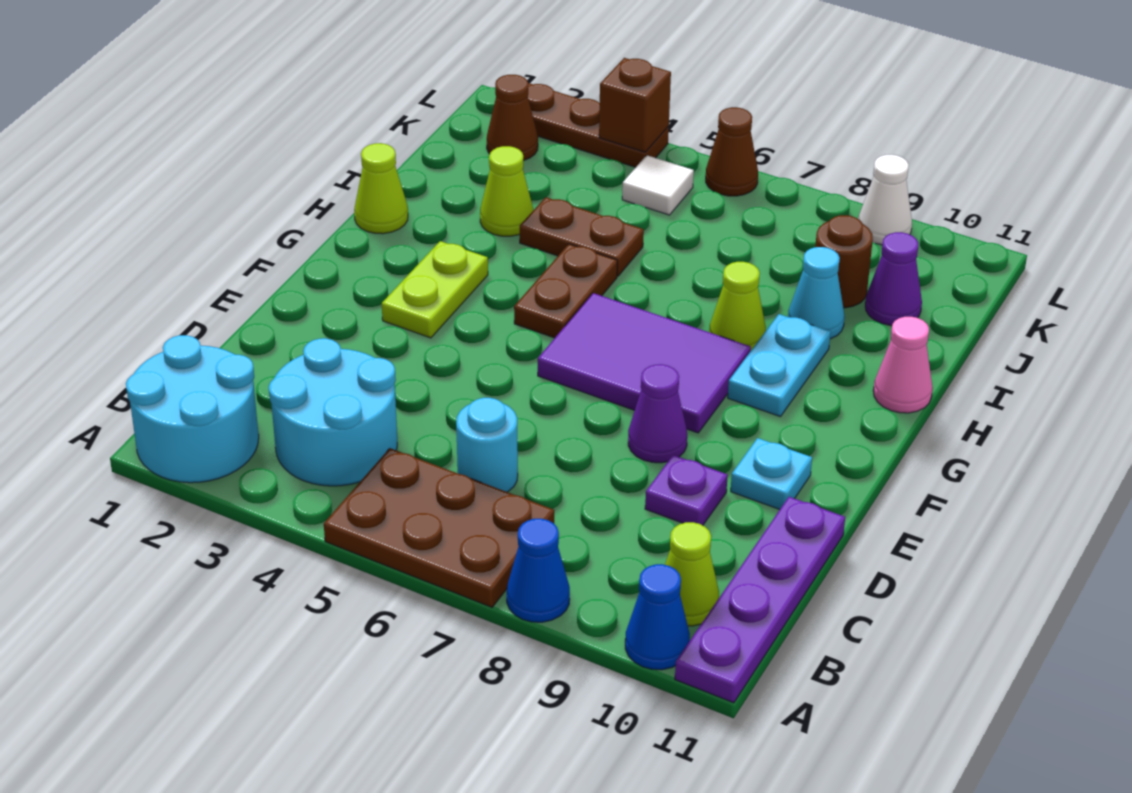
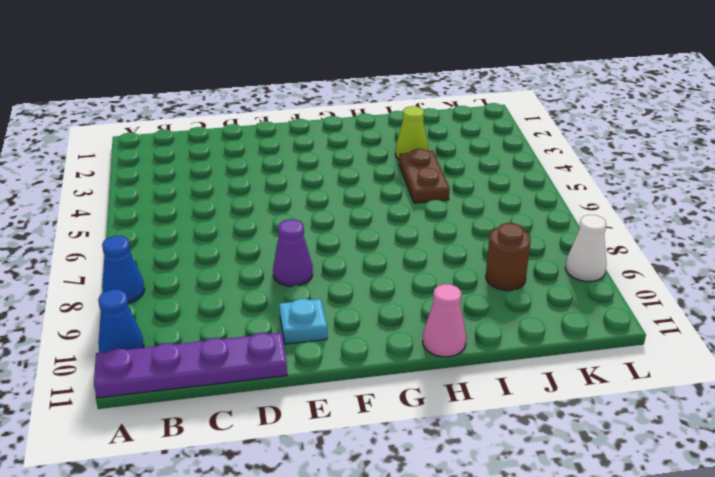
none -> cyan round brick A1:B2 level 1
none -> brown plate A5:B7 level 1
none -> cyan round brick B3:C4 level 1

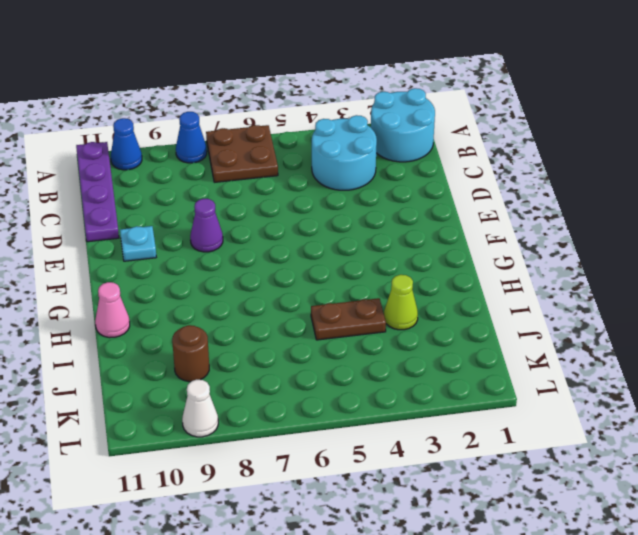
brown plate A6:B7 level 1 -> brown plate A5:B7 level 1
none -> lime cone B10 level 1
none -> cyan round brick C6 level 1
none -> purple plate D9 level 1

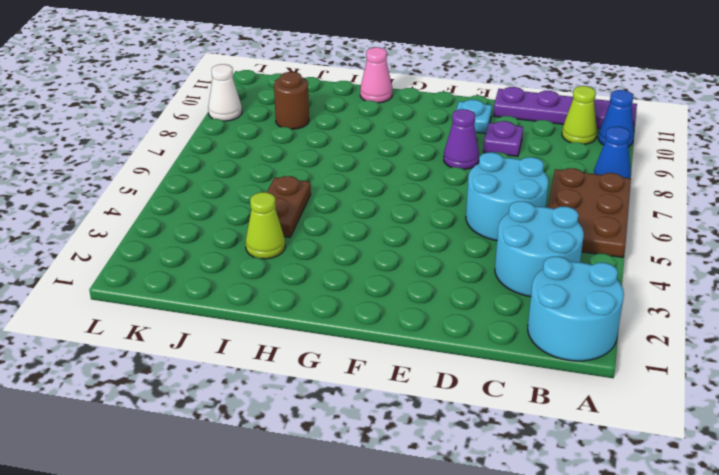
cyan round brick C5:D6 level 1 -> cyan round brick C6 level 1
none -> lime plate F3:G3 level 1
none -> purple tile F6:G8 level 1
none -> brown plate G5:H5 level 1

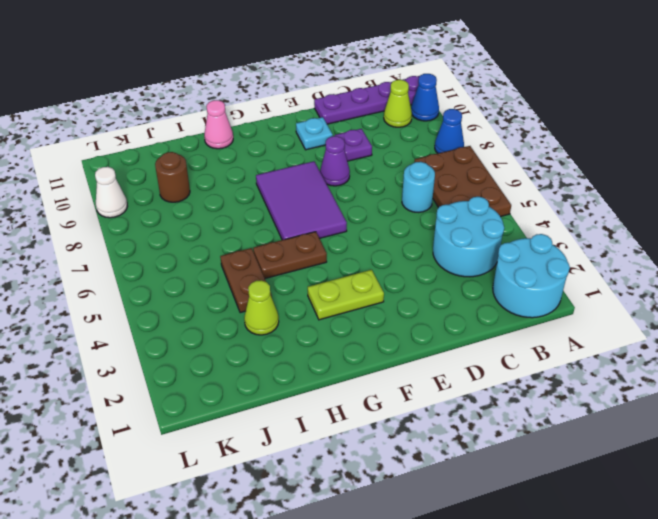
none -> cyan plate G9:H9 level 1
none -> lime cone H1 level 1
none -> lime cone H8 level 1

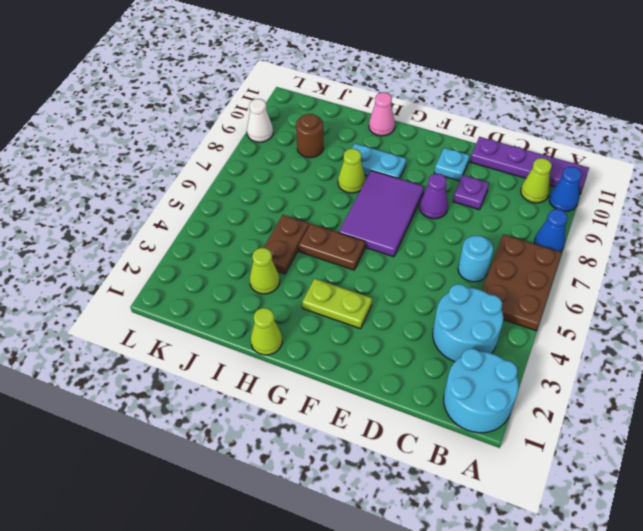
none -> cyan cone I9 level 1
none -> purple cone J10 level 1
none -> brown cone K2 level 1

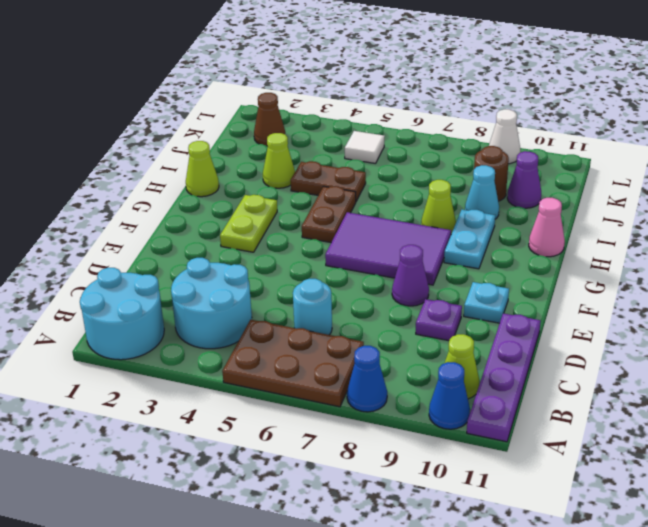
none -> brown plate L2:L4 level 1
none -> brown cone L6 level 1
none -> brown brick L4 level 2

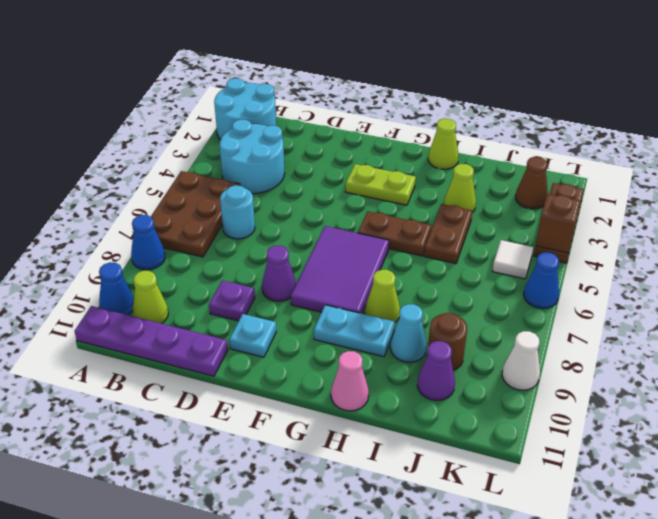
blue cone L6 level 1 -> brown cone L6 level 1

